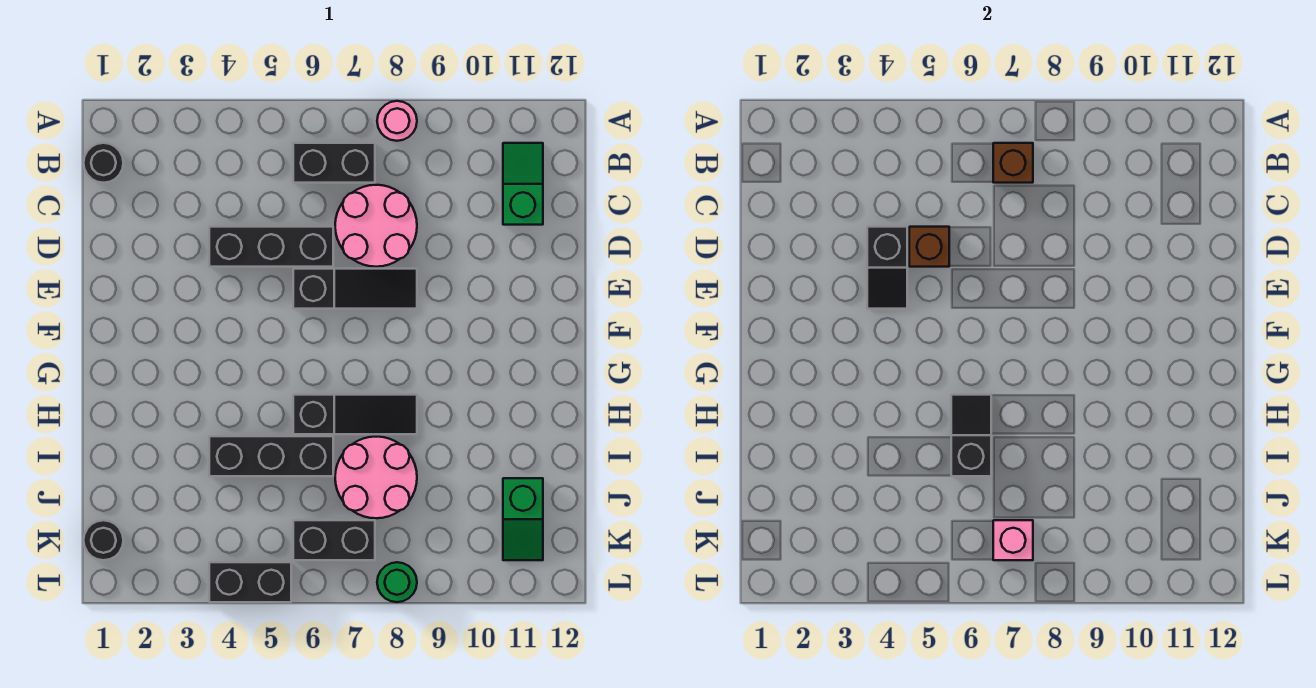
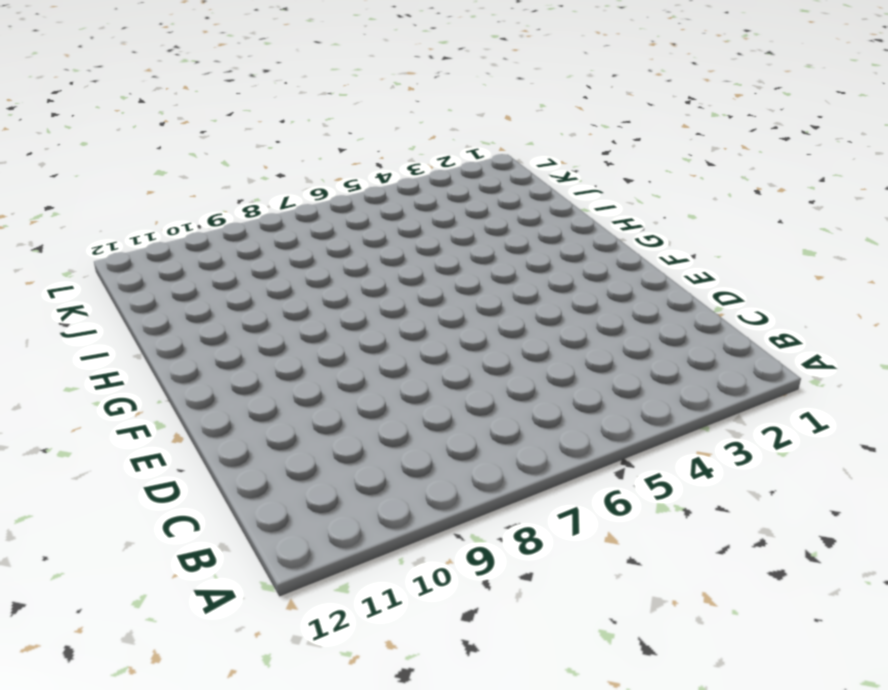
none -> pink round brick A8 level 1
none -> black round brick B1 level 1
none -> black brick B6:B7 level 1

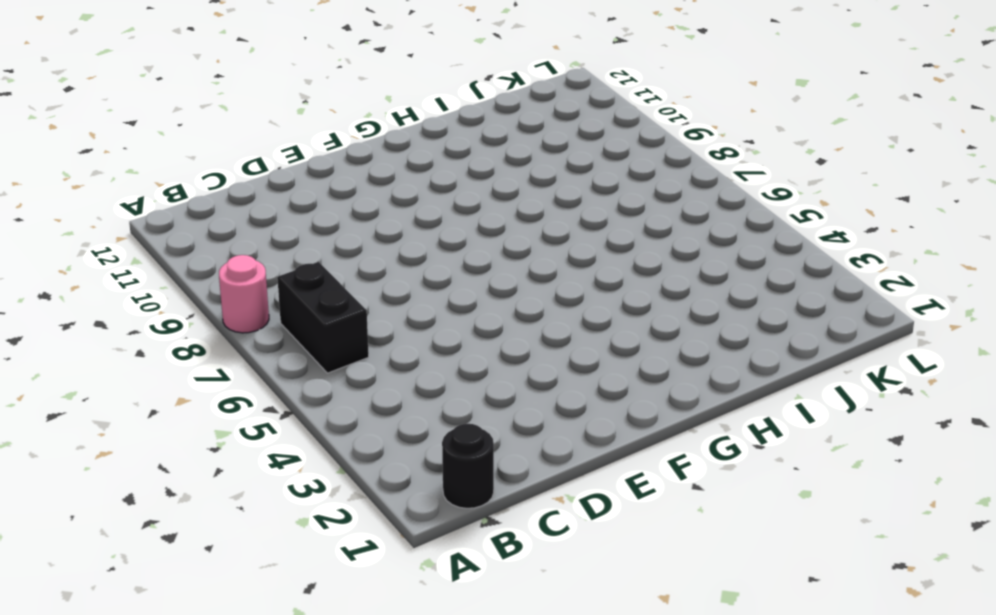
none -> green slope B11:C11 level 1 top C
none -> pink round brick C7:D8 level 1
none -> black brick D4:D6 level 1

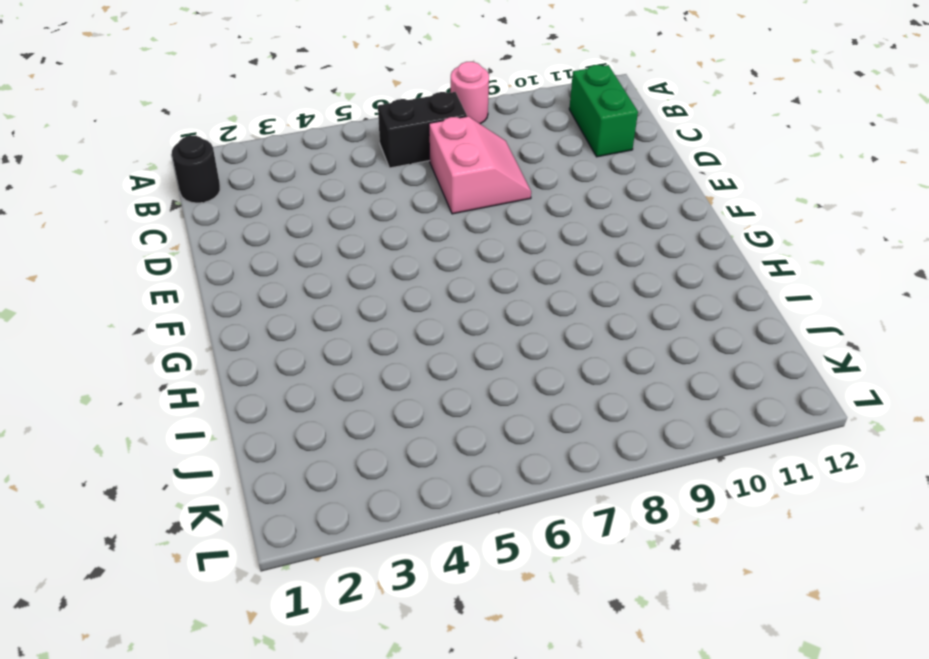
green brick B11:C11 level 1 -> green slope B11:C11 level 1 top C
pink slope C7:D8 level 1 top 7 -> pink round brick C7:D8 level 1
none -> black brick D4:D6 level 1
none -> black slope E6:E8 level 1 top 6
none -> black slope H6:H8 level 1 top 6

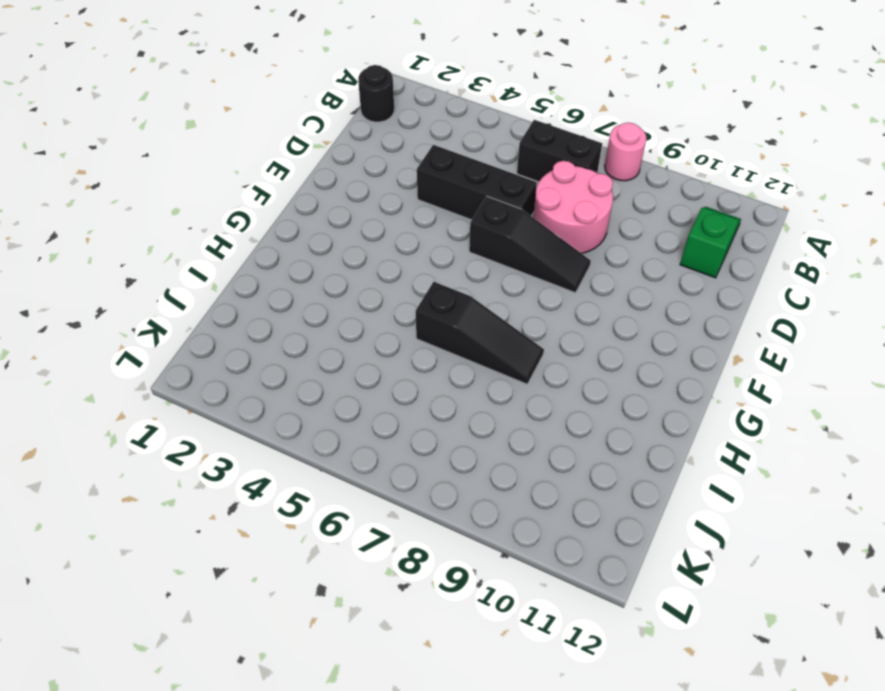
none -> black brick I4:I6 level 1
none -> pink round brick I7:J8 level 1
none -> green slope J11:K11 level 1 top J

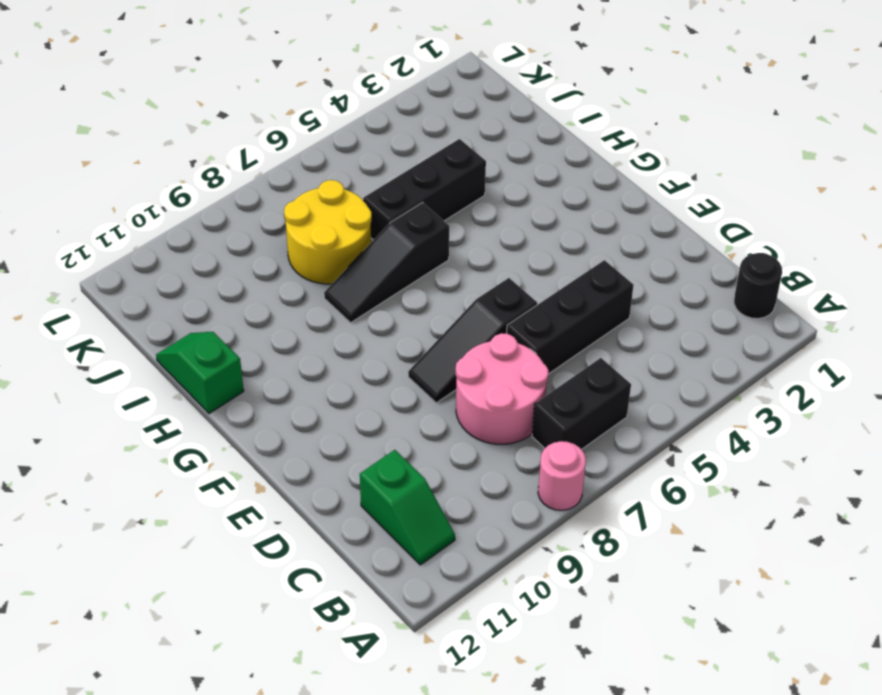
green slope H12:I12 level 1 top H -> green slope J11:K11 level 1 top J
yellow round brick I7:J8 level 1 -> pink round brick I7:J8 level 1
none -> black round brick K1 level 1
none -> black brick K6:K7 level 1
none -> black brick L4:L5 level 1

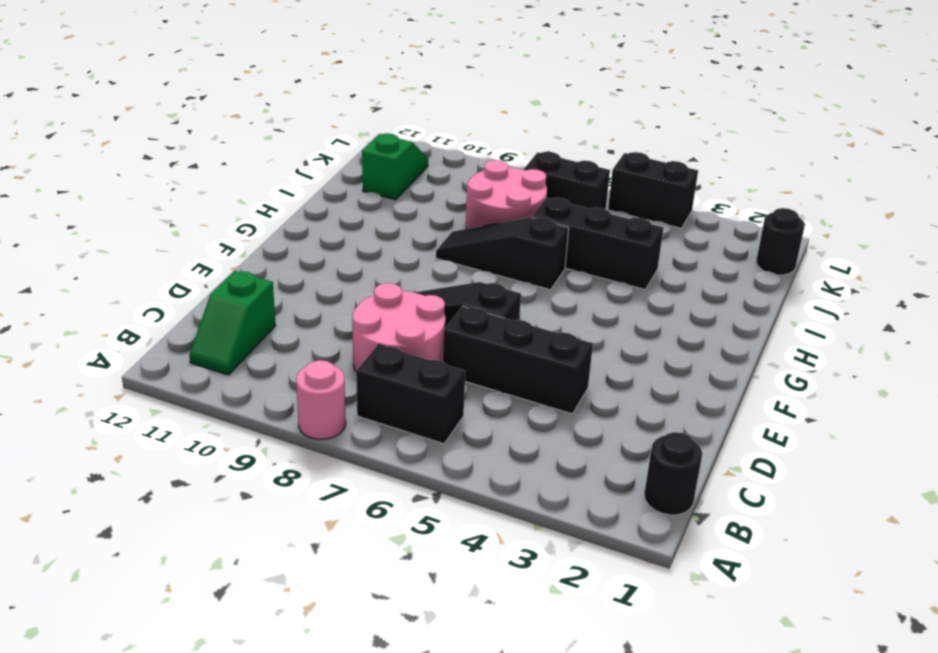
none -> green round brick L8 level 1
none -> brown brick B7 level 2
none -> black slope D4:E4 level 2 top D

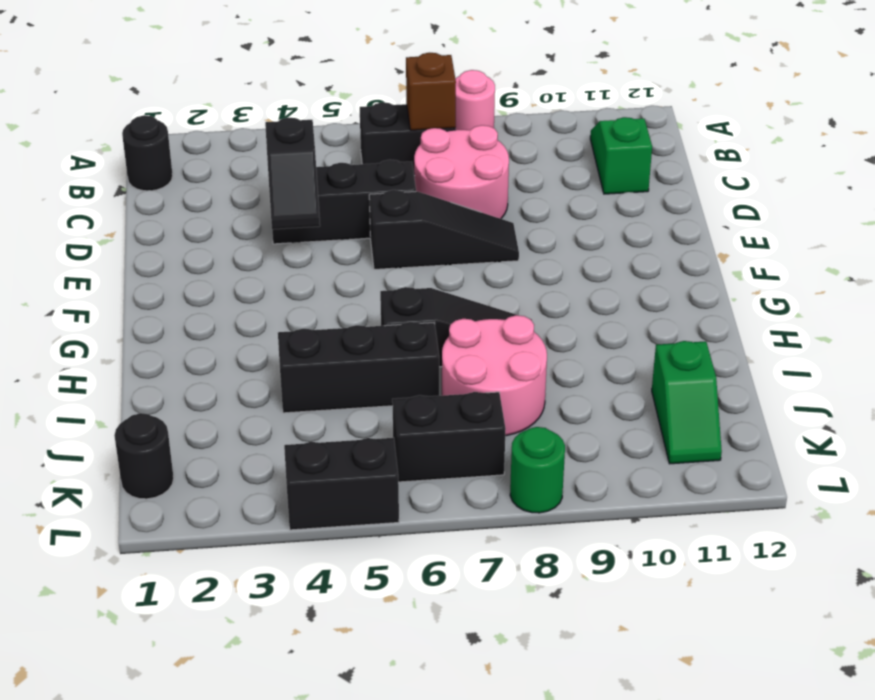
none -> brown brick D5 level 2
none -> black slope H6:I6 level 2 top I
none -> pink brick K7 level 2

